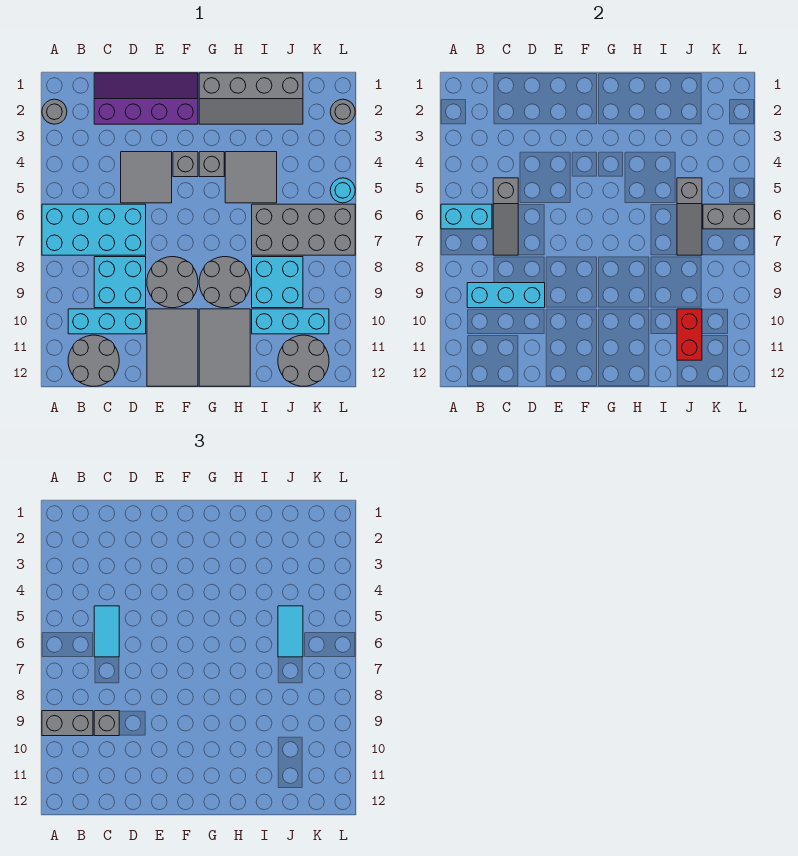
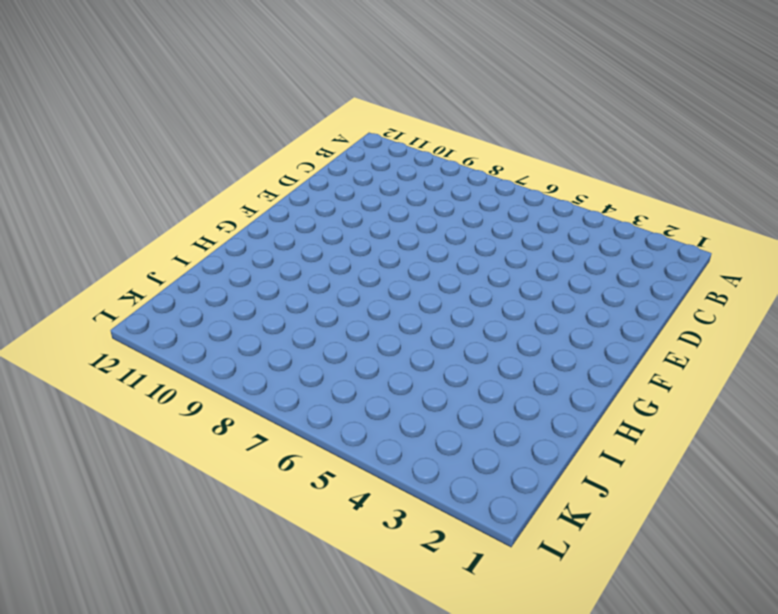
none -> grey round brick A2 level 1
none -> cyan brick A6:D7 level 1
none -> cyan brick B10:D10 level 1
none -> grey round brick B11:C12 level 1

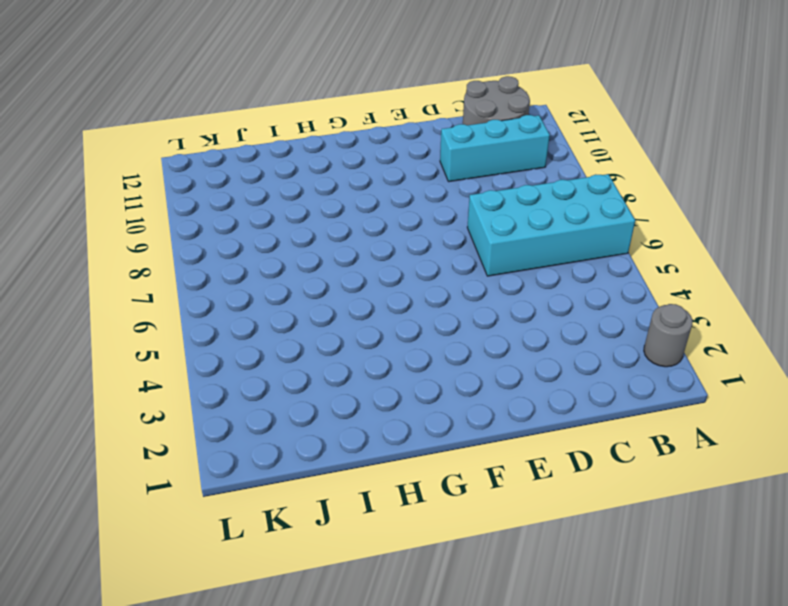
none -> purple slope C1:F2 level 1 top 2
none -> cyan brick C8:D9 level 1
none -> grey tile D4:E5 level 1
none -> grey round brick E8:F9 level 1

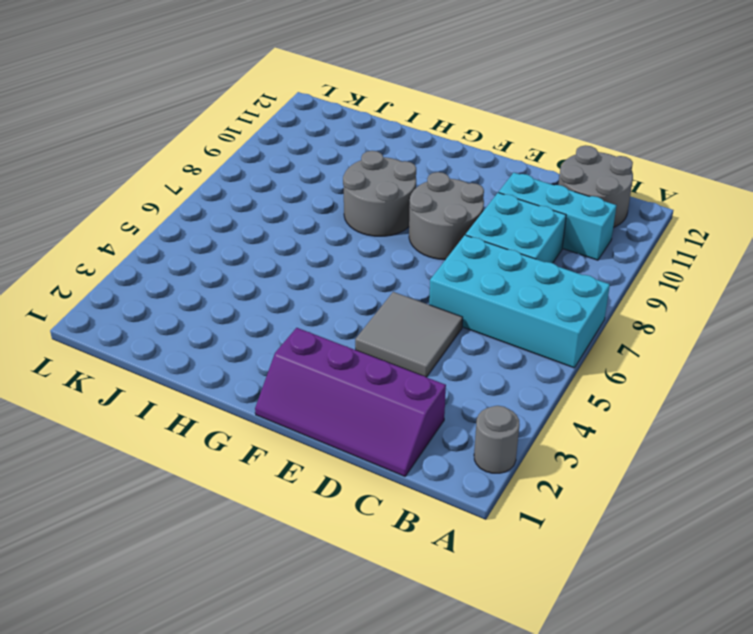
none -> grey tile E10:F12 level 1
none -> grey brick F4 level 1
none -> grey slope G1:J2 level 1 top 1
none -> grey brick G4 level 1

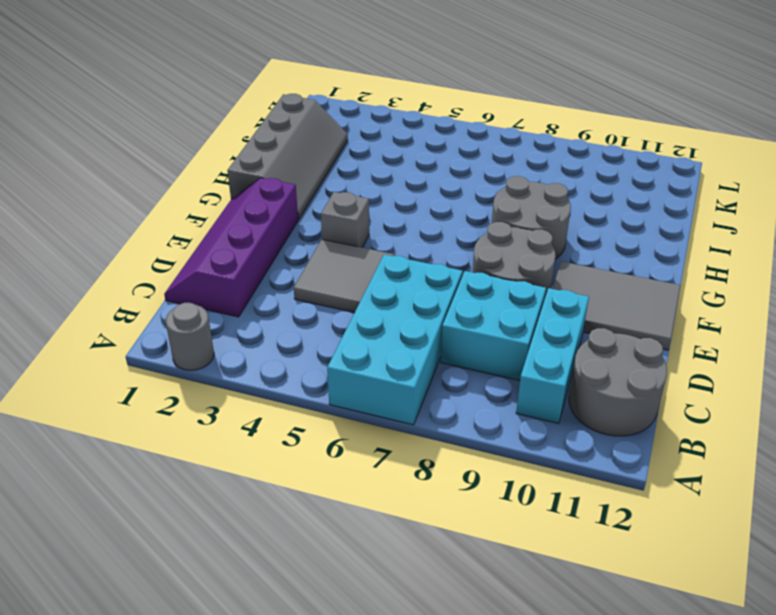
none -> grey brick G4 level 1
none -> grey tile G10:H12 level 1
none -> grey tile H4:I5 level 1
none -> grey brick I6:L7 level 1

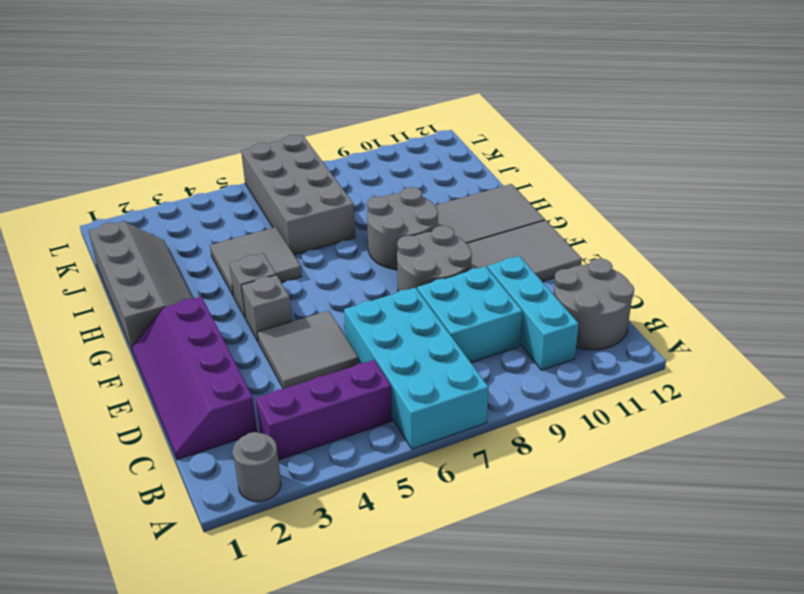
purple brick B3:B5 level 1 -> none
none -> cyan brick I8:J9 level 1
none -> cyan brick I10:K10 level 1
none -> grey round brick J11:K12 level 1
none -> grey round brick L2 level 1

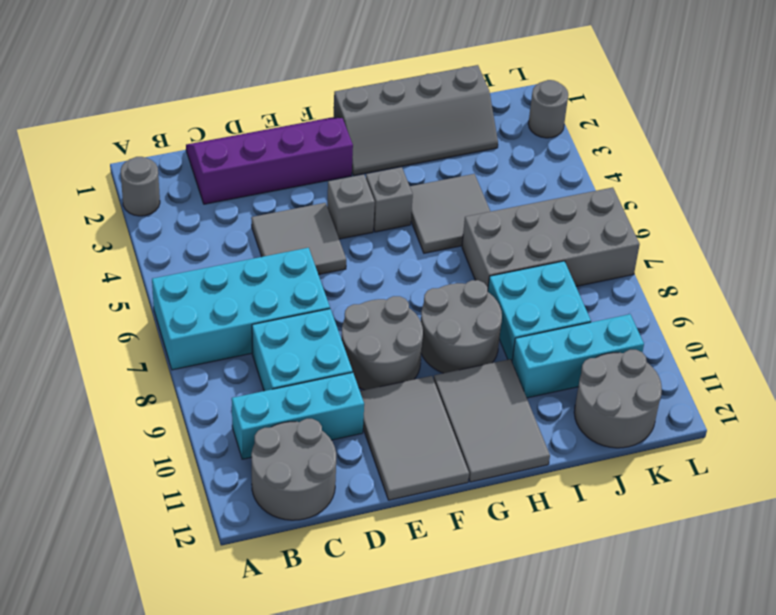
none -> cyan round brick L5 level 1
none -> cyan brick A6:B6 level 2
none -> cyan brick B9:D9 level 2
none -> grey slope C5:C7 level 2 top 5

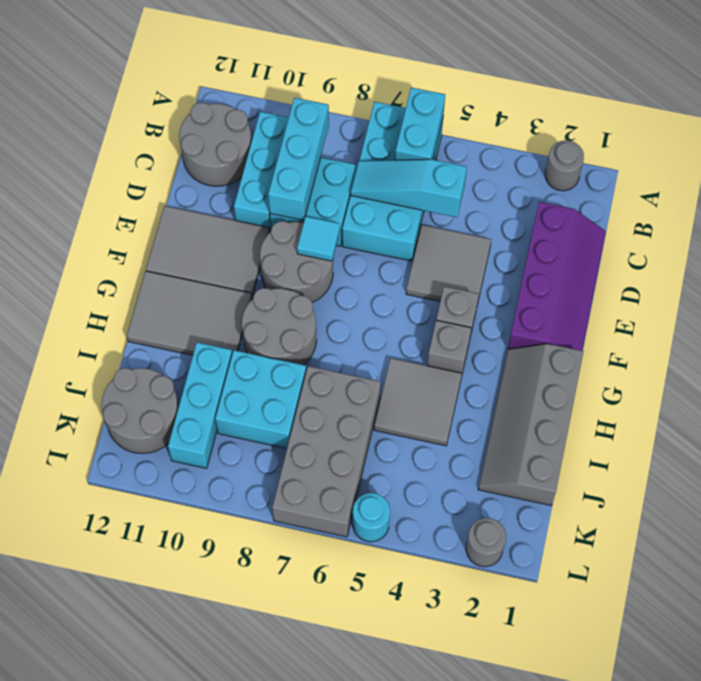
cyan slope C5:C7 level 2 top 5 -> grey slope C5:C7 level 2 top 5
cyan tile E8 level 2 -> none
none -> grey slope J5:J7 level 2 top 5
none -> red brick J10:J11 level 2
none -> grey brick K6:L6 level 2
none -> grey brick A9:B9 level 3

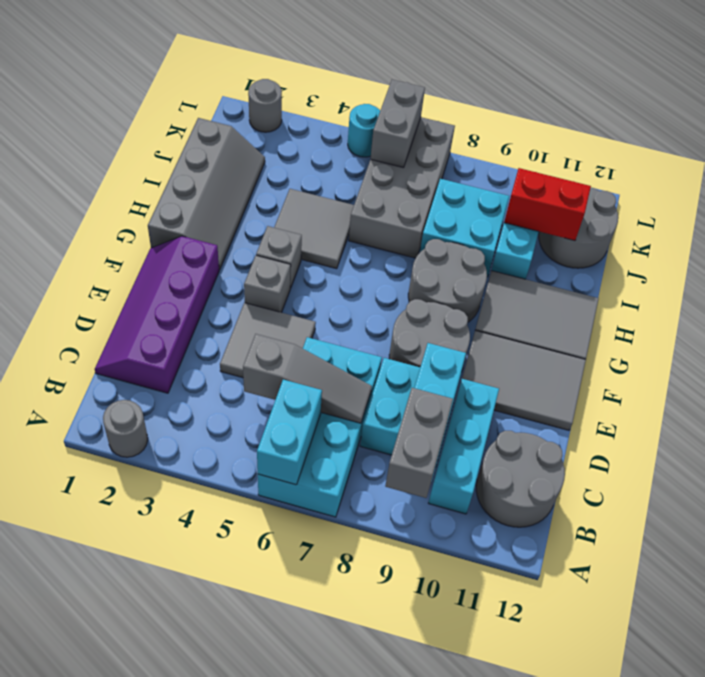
none -> grey slope J5:J7 level 2 top 5
none -> cyan tile C5:C6 level 3
none -> grey brick C9 level 3
none -> cyan tile J5:J6 level 3

